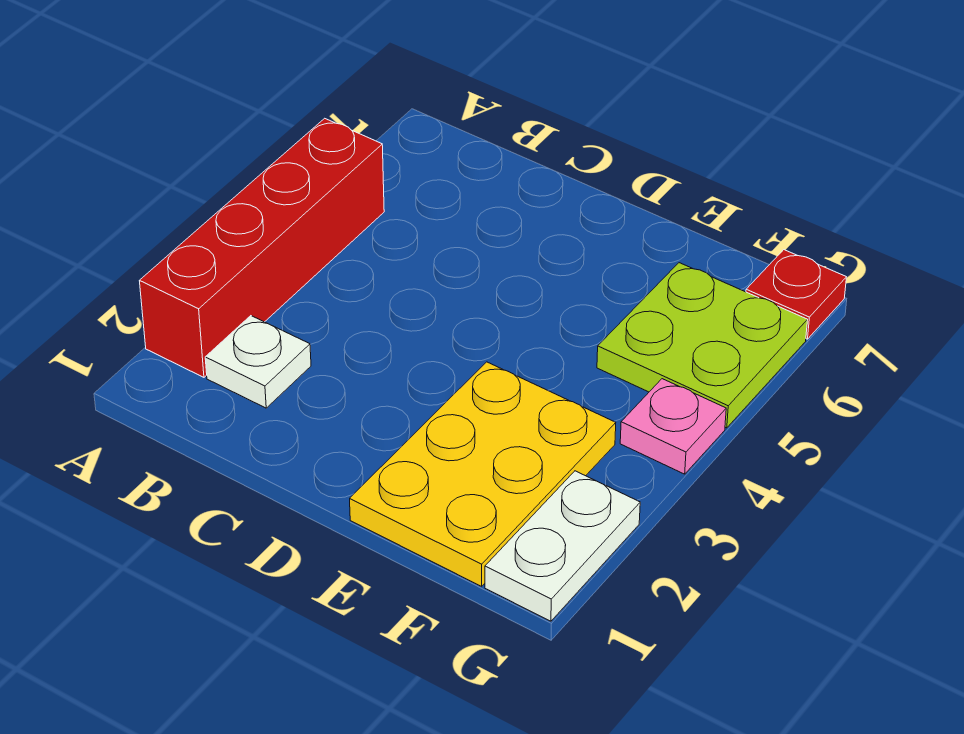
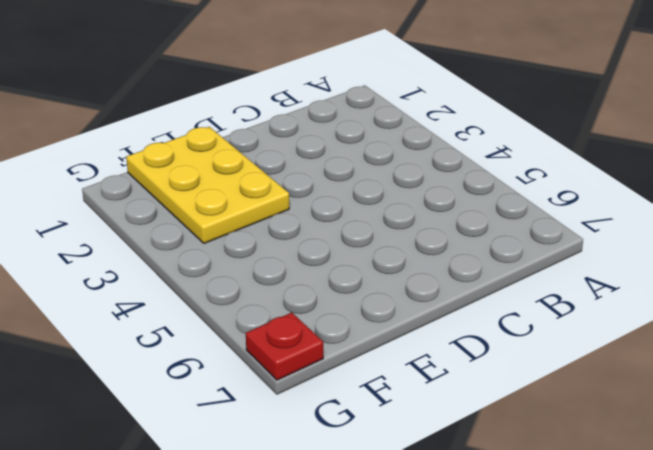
none -> red brick A2:A5 level 1
none -> white plate B2 level 1

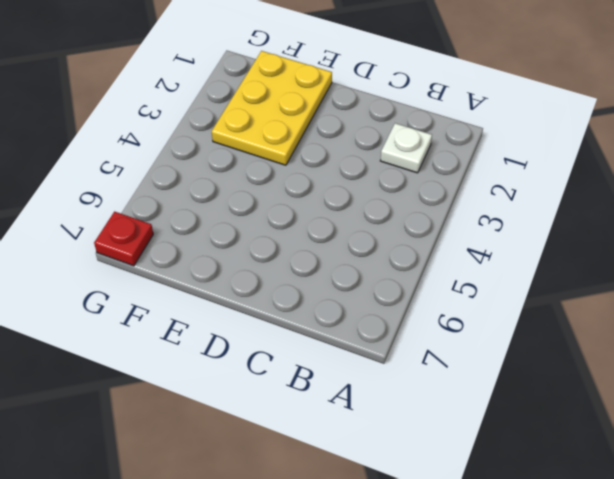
none -> red brick A2:A5 level 1
none -> lime plate F5:G6 level 1

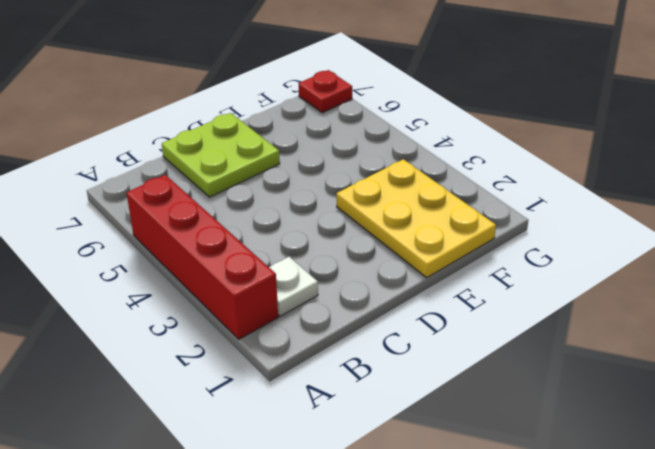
lime plate C6:D7 level 1 -> lime plate F5:G6 level 1
none -> white plate G1:G2 level 1
none -> pink plate G4 level 1

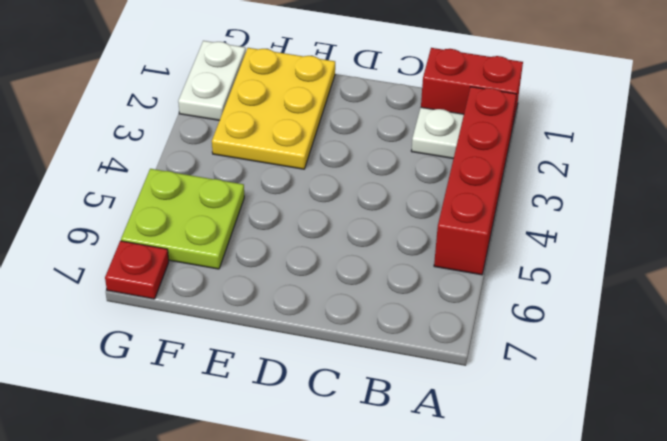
red brick A1:B1 level 1 -> none
none -> pink plate G4 level 1

